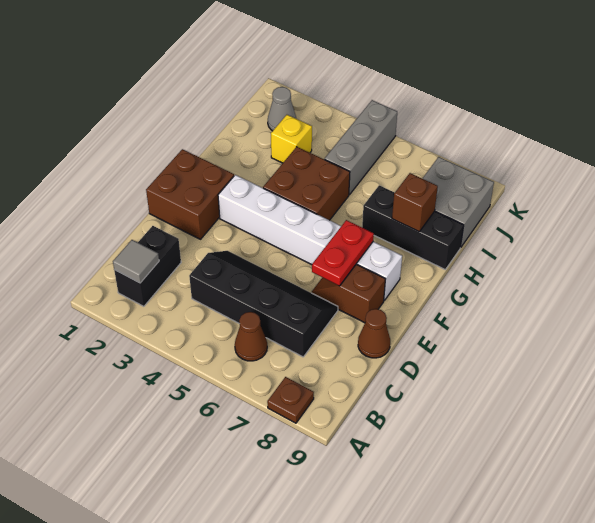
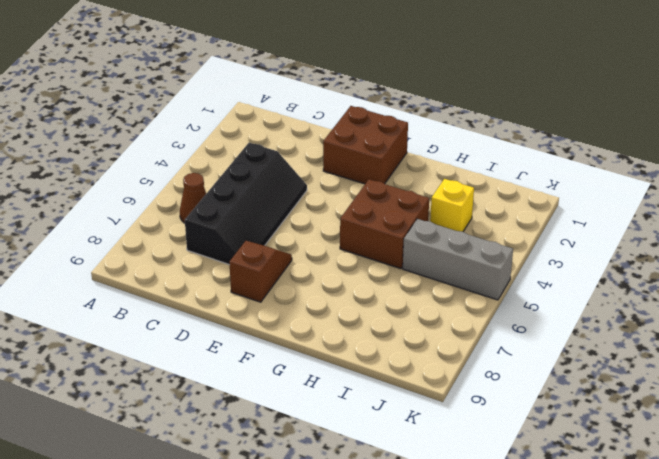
none -> brown plate A8 level 1
none -> black brick B2:C2 level 1
none -> brown cone D9 level 1

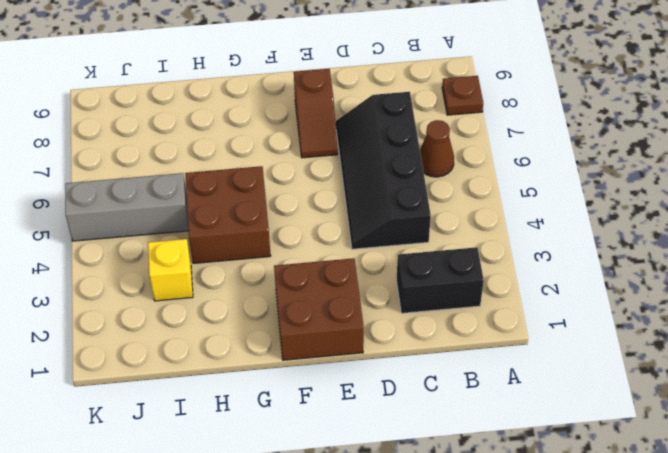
none -> brown cone D9 level 1
none -> white brick F3:F8 level 1
none -> black brick H7:H9 level 1

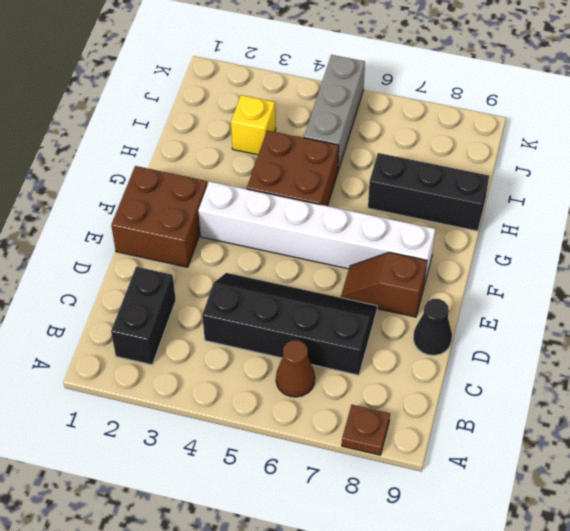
black cone D9 level 1 -> brown cone D9 level 1
none -> grey brick I8:J9 level 1
none -> grey cone J2 level 1
none -> grey tile B2 level 2

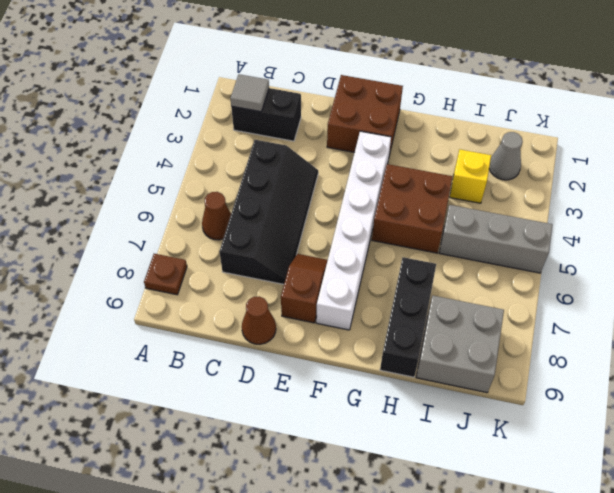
none -> red plate E7:F7 level 2
none -> brown brick H8 level 2

